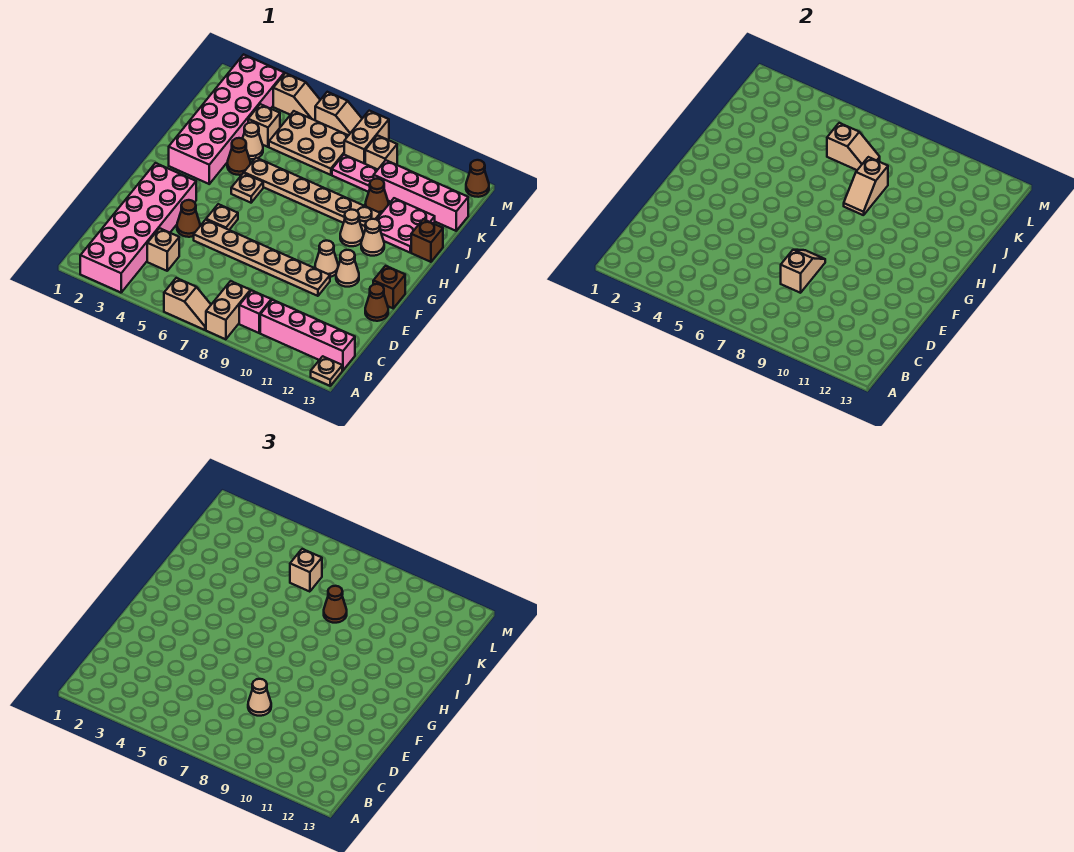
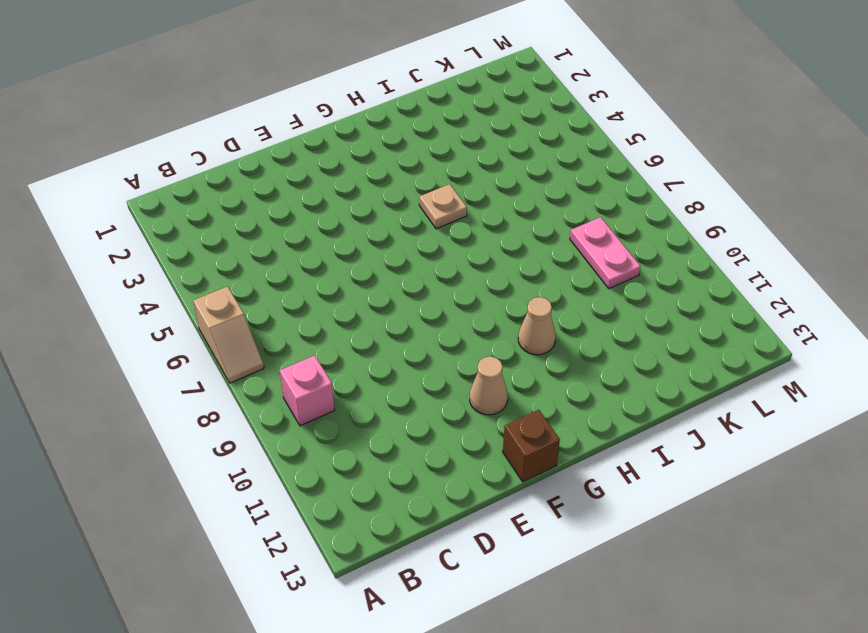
none -> pink brick A2:F3 level 1
none -> tan brick A8:B8 level 1
none -> tan plate A13 level 1
none -> pink brick B10:B13 level 1

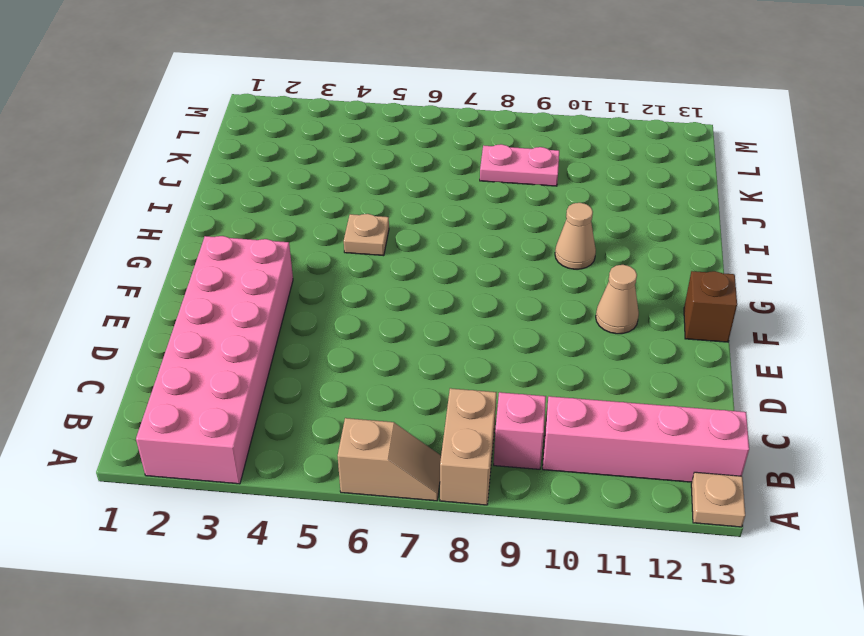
none -> tan brick C4 level 1
none -> brown cone E4 level 1
none -> tan plate E5:E10 level 1
none -> brown cone E13 level 1

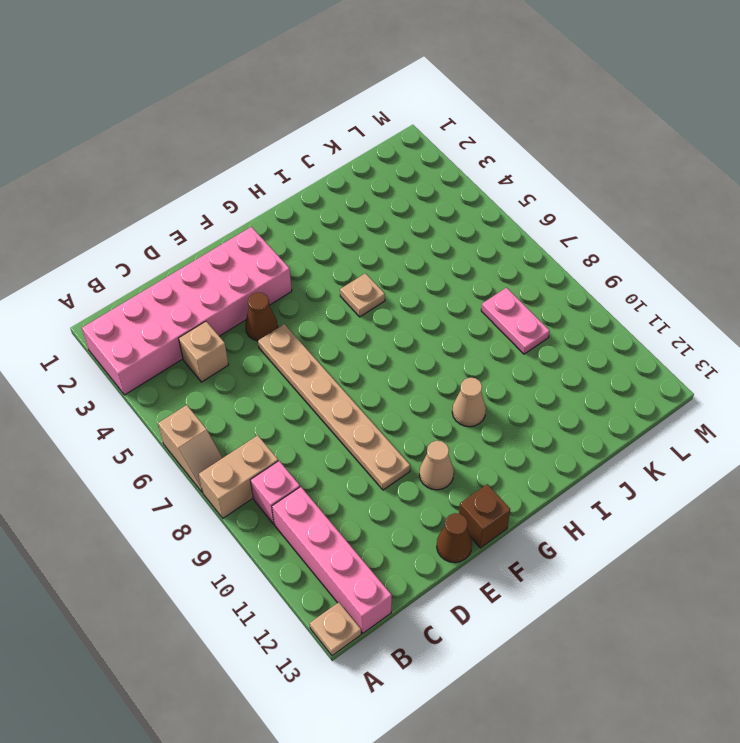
none -> tan plate F5 level 1
none -> tan cone F10 level 1
none -> pink brick H2:M3 level 1
none -> tan cone H11 level 1

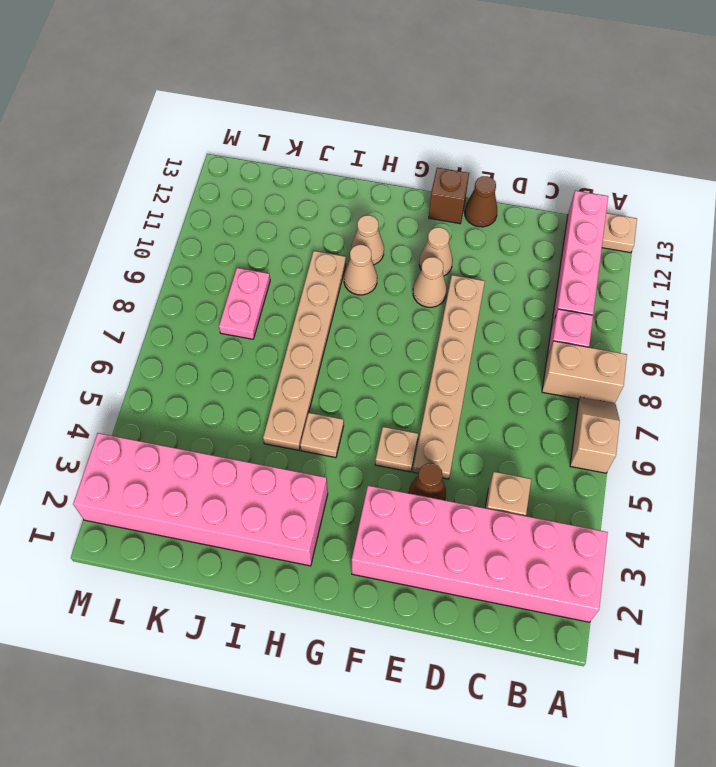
none -> brown cone I4 level 1
none -> pink plate I11:J12 level 1
none -> brown brick I13 level 1
none -> tan cone J4 level 1

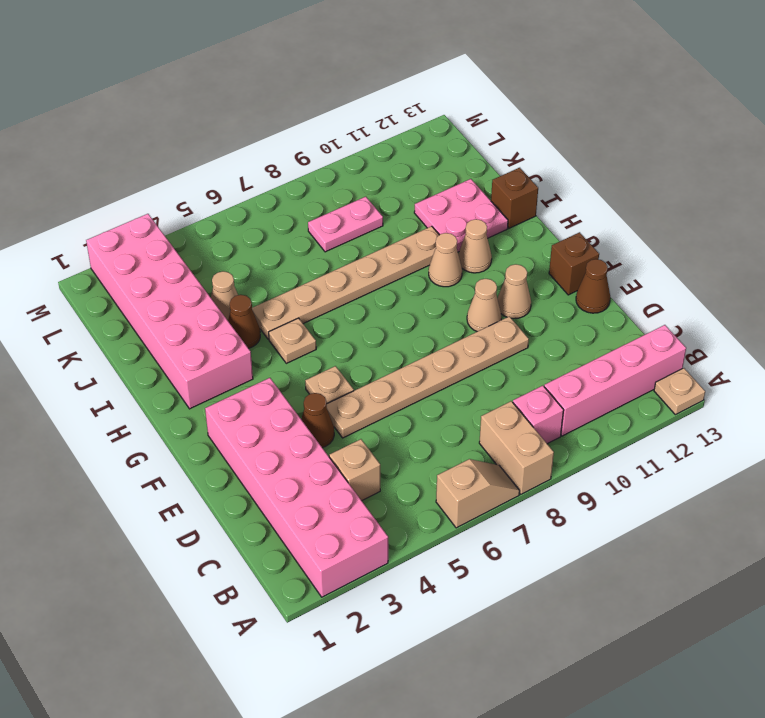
none -> brown cone J10 level 1
none -> tan brick K4 level 1
none -> tan plate K5:L7 level 1
none -> pink brick K10:K13 level 1

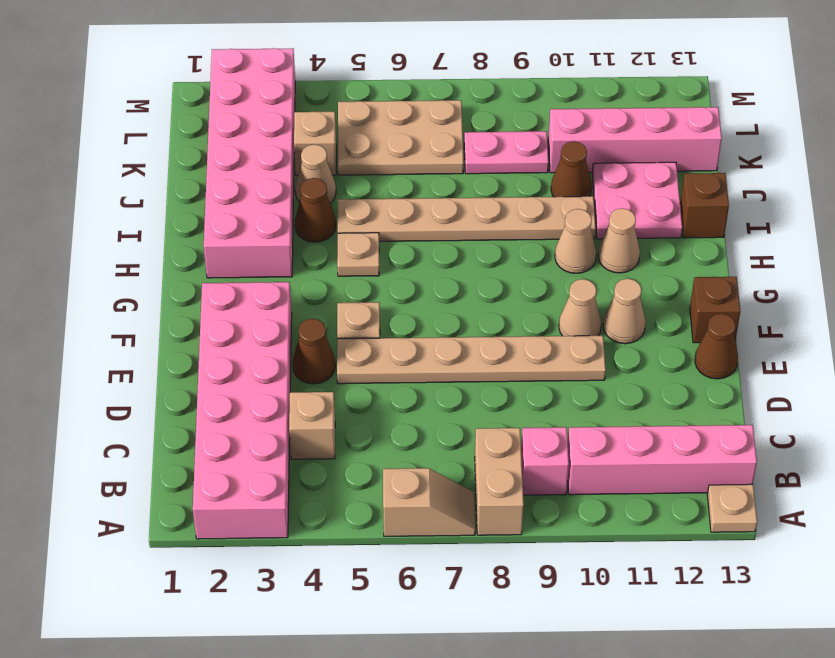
none -> tan brick L8:M8 level 1
none -> tan brick L9 level 1
none -> tan slope M4:M5 level 1 top 4
none -> tan slope M6:M7 level 1 top 6

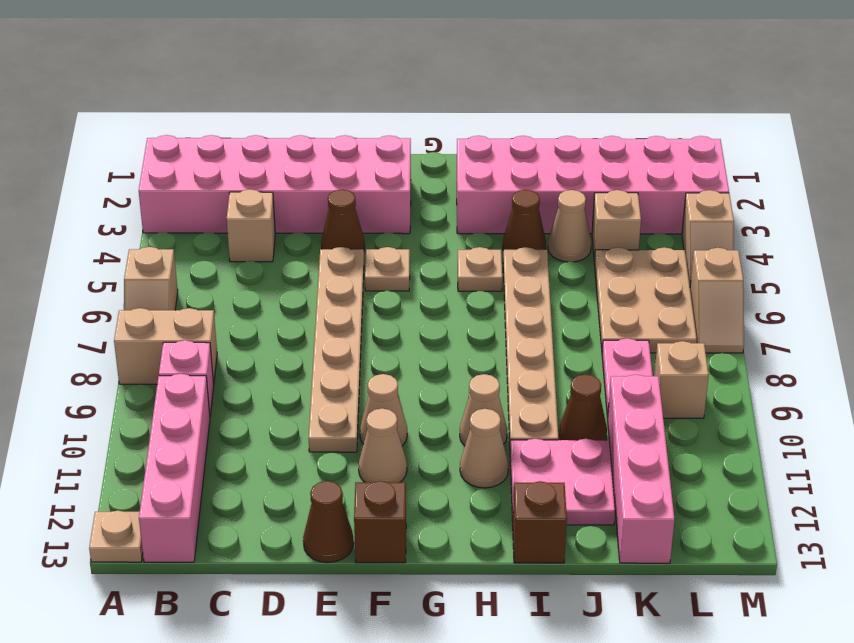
none -> tan brick L8:M8 level 1
none -> brown cone M13 level 1
none -> tan slope D8:E8 level 2 top D
none -> tan slope I8:J8 level 2 top J

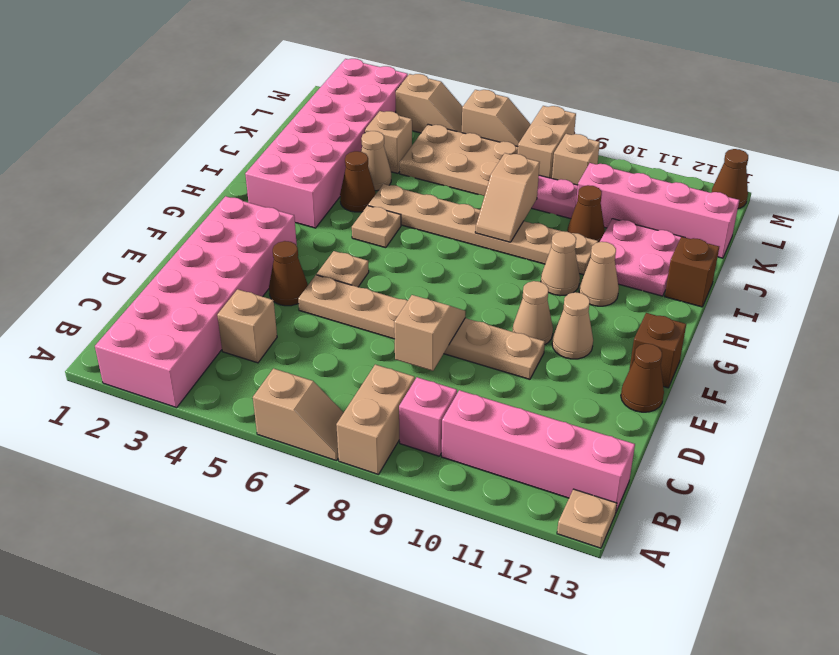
none -> tan slope K6:K7 level 2 top 6
none -> tan cone D8 level 3
none -> brown cone J8 level 3
none -> tan brick K6 level 3

